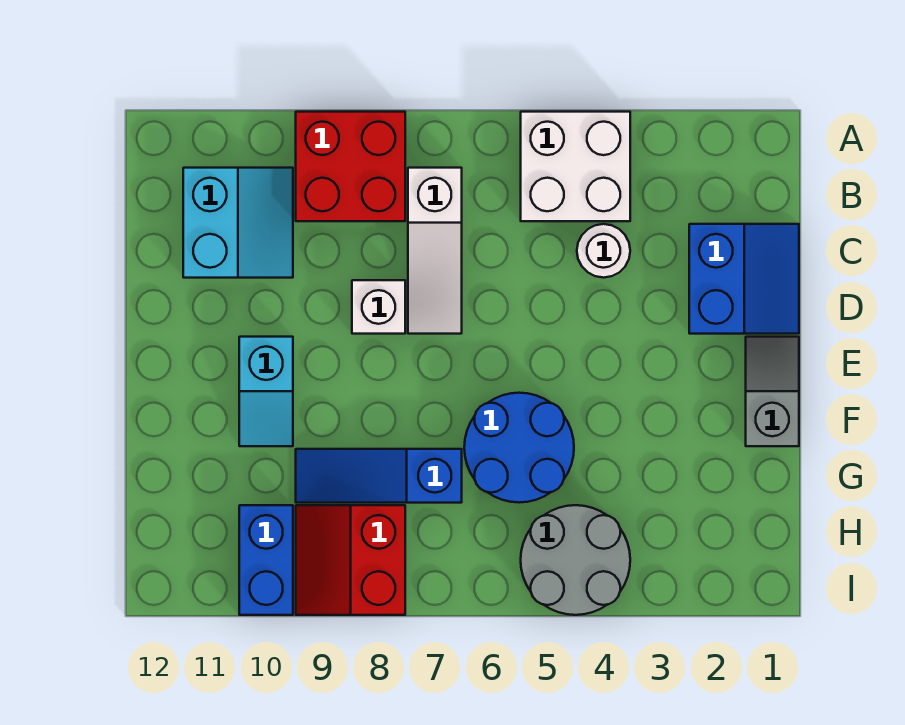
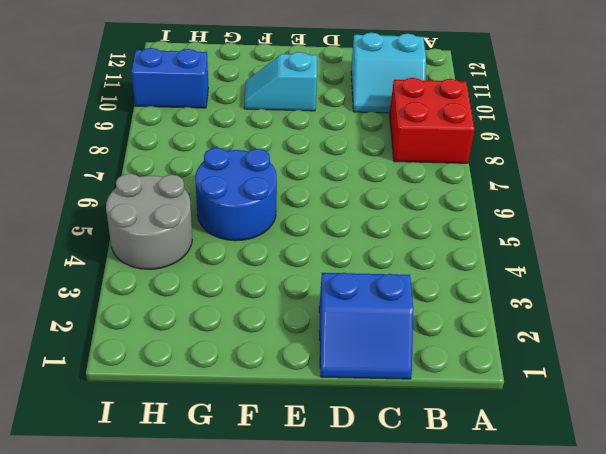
none -> white brick A4:B5 level 1
none -> white slope B7:D7 level 1 top B
none -> white round brick C4 level 1

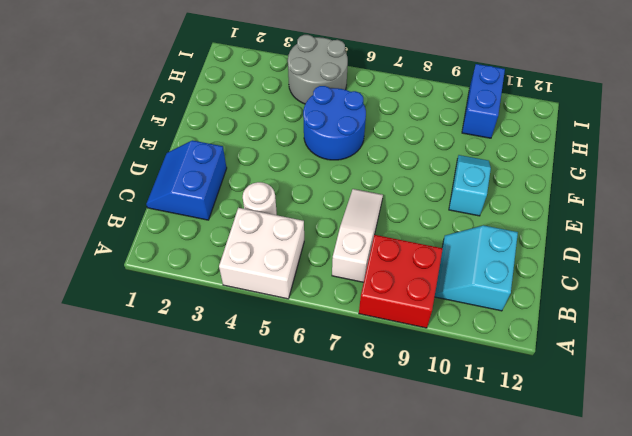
none -> white brick D8 level 1
none -> grey slope E1:F1 level 1 top F
none -> blue slope G7:G9 level 1 top 7

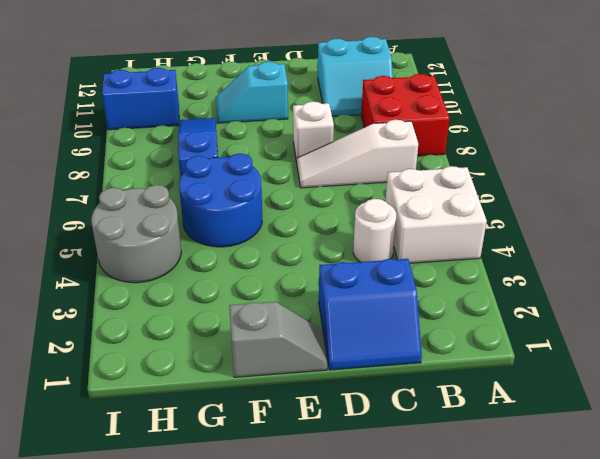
none -> red slope H8:I9 level 1 top 8

